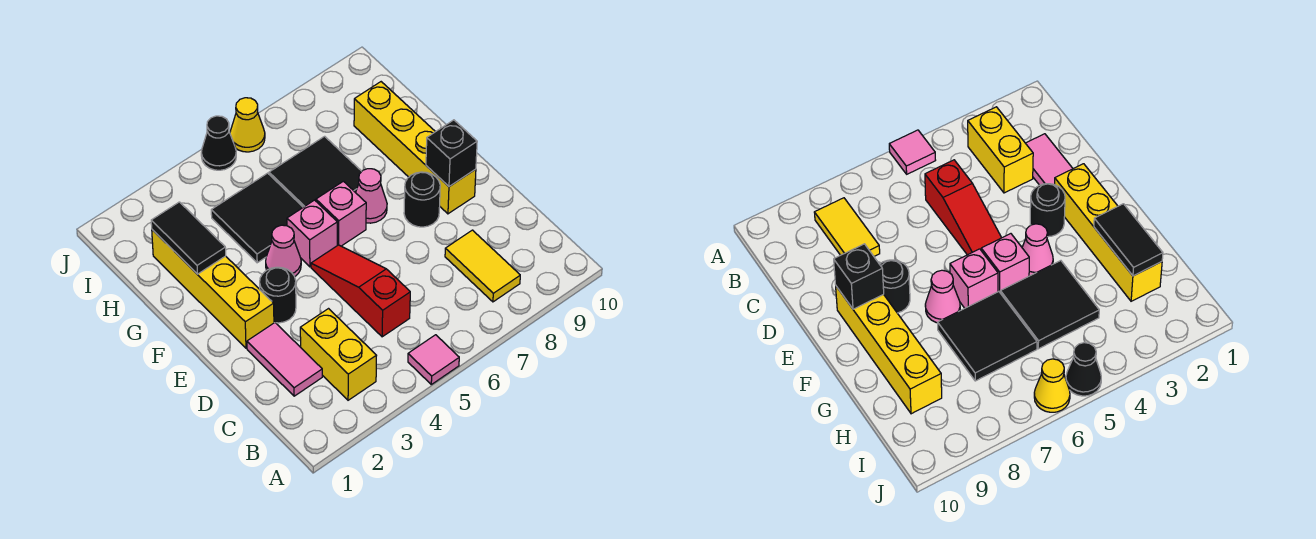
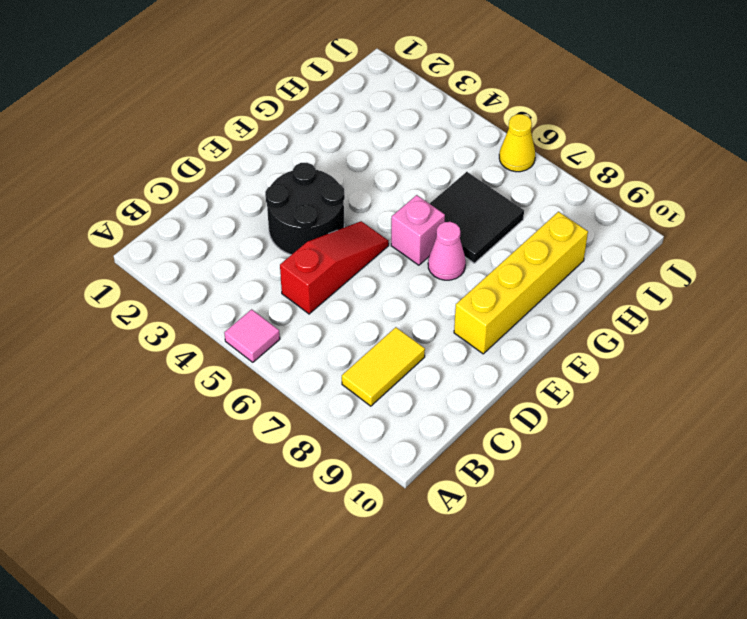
black round brick D3:E4 level 1 -> black round brick E3 level 1
none -> yellow brick B3:C3 level 1
none -> pink tile C2:D2 level 1
none -> yellow brick E2:H2 level 1

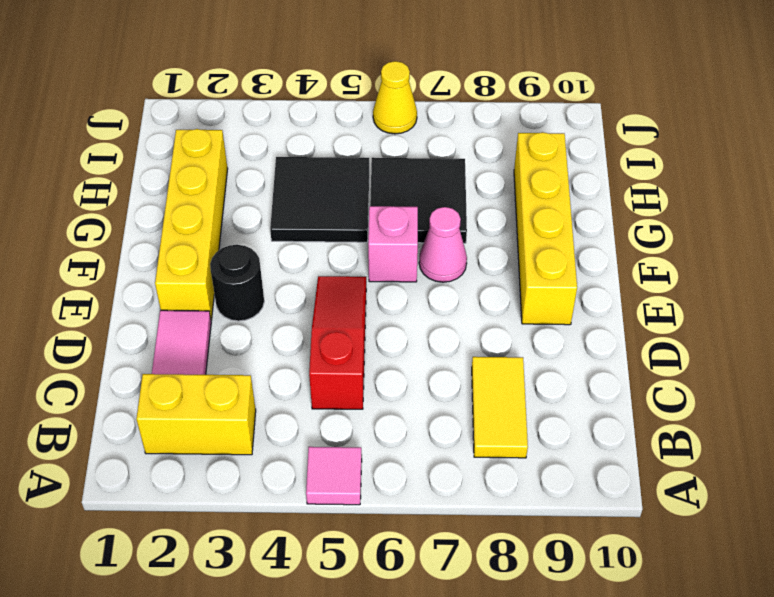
yellow brick B2:B3 level 1 -> yellow brick B3:C3 level 1
none -> black round brick E8 level 1
none -> pink cone F4 level 1
none -> pink brick F5 level 1

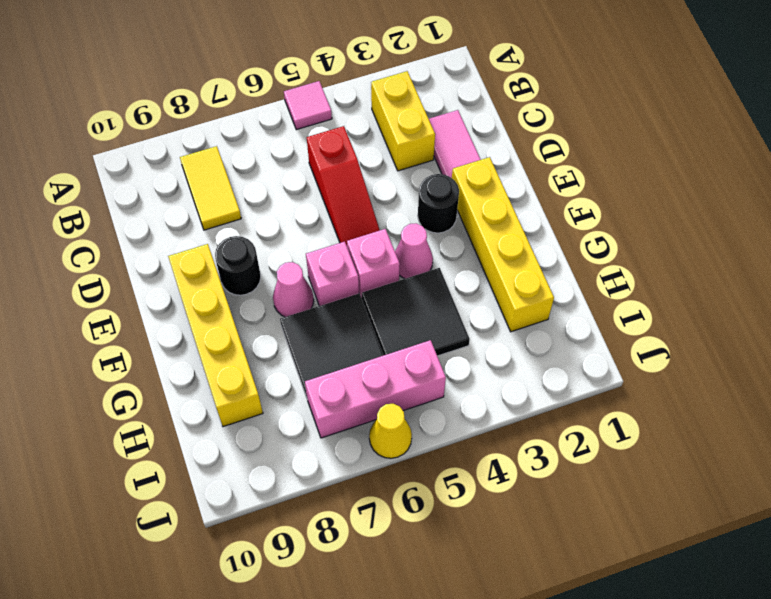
pink brick I5:I7 level 1 -> none
none -> black cone J5 level 1
none -> black brick E9 level 2
none -> black tile G2:H2 level 2

